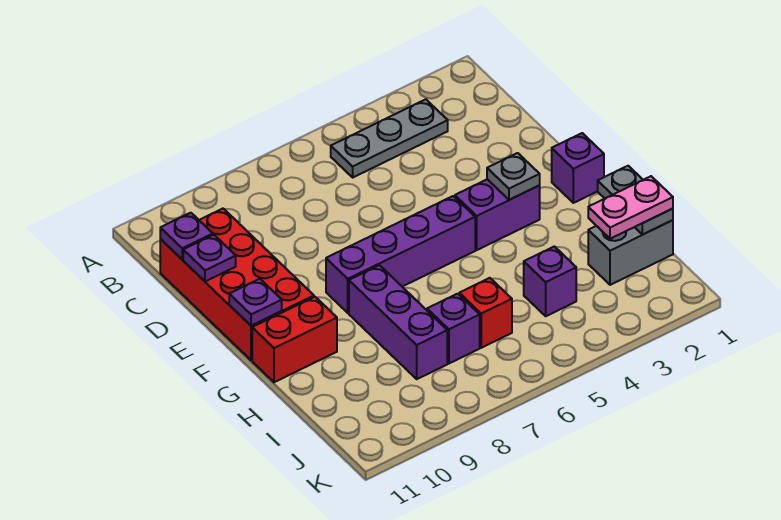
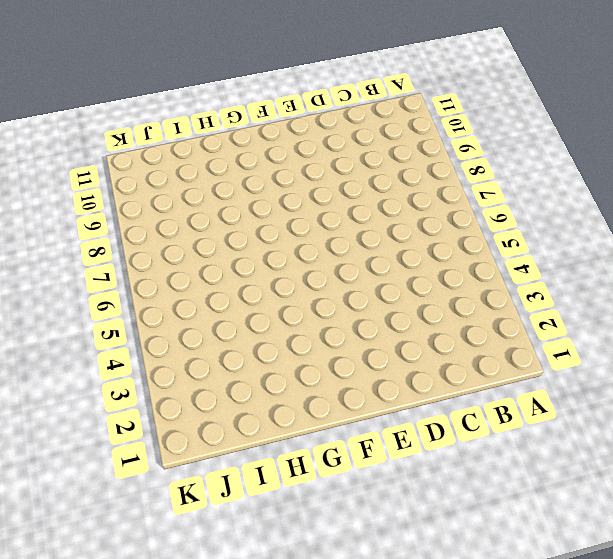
none -> grey plate B3:B5 level 1
none -> red brick C10:F11 level 1
none -> purple brick F1 level 1

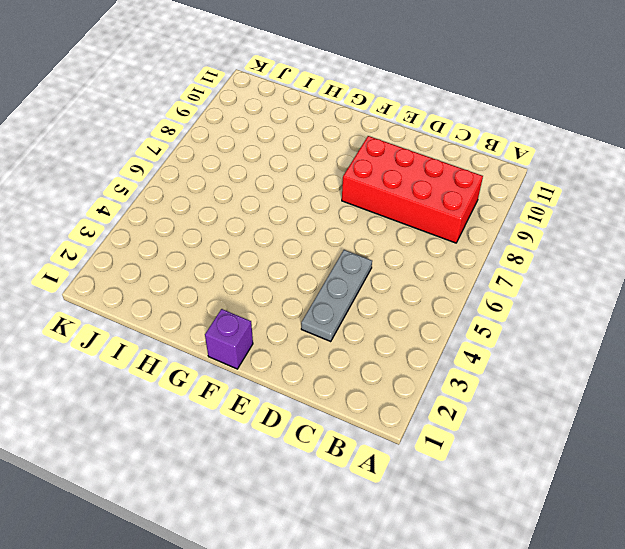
red brick B8:E9 level 1 -> red brick C10:F11 level 1
grey plate D3:D5 level 1 -> grey plate B3:B5 level 1
none -> purple brick F3:F4 level 1
none -> purple brick F5:F8 level 1
none -> purple brick G8:I8 level 1

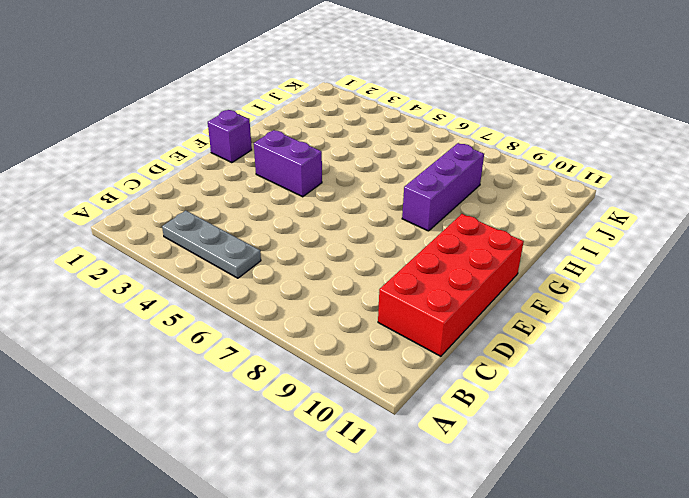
none -> purple brick F5:F8 level 1
none -> red brick G10:G11 level 1
none -> grey brick I1:I2 level 1

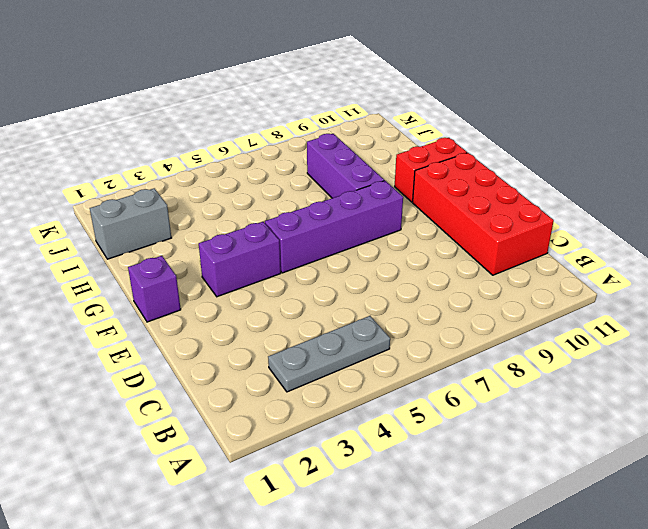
none -> purple brick I4 level 1
none -> red brick I6 level 1
none -> purple brick I7 level 1

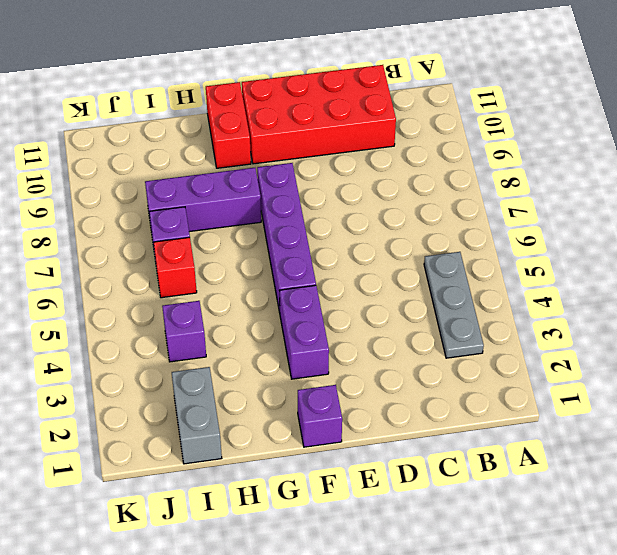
none -> purple plate C11 level 2
none -> purple plate D11 level 2
none -> grey plate F3 level 2

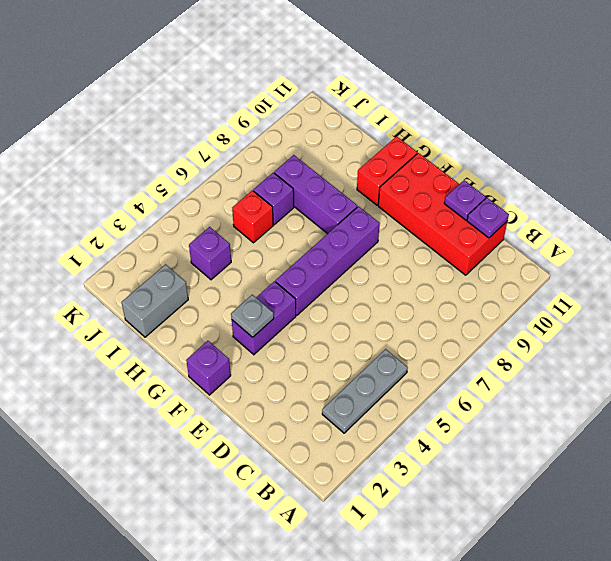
none -> purple plate F11 level 2
none -> grey plate H1:I1 level 2
none -> pink plate I1:I2 level 3

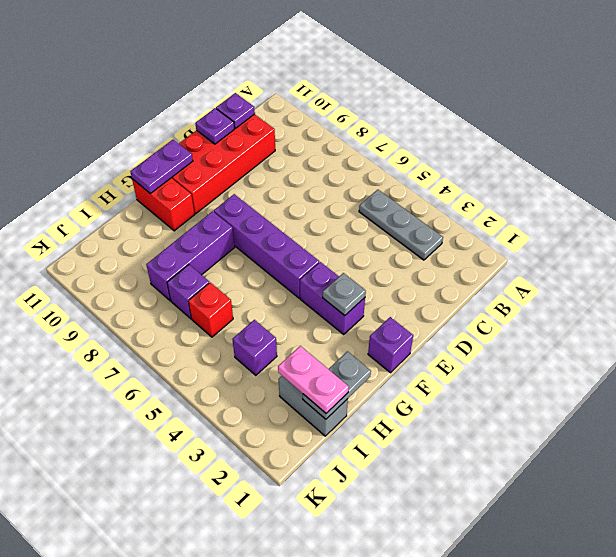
purple plate F11:G11 level 2 -> purple plate F11 level 2

